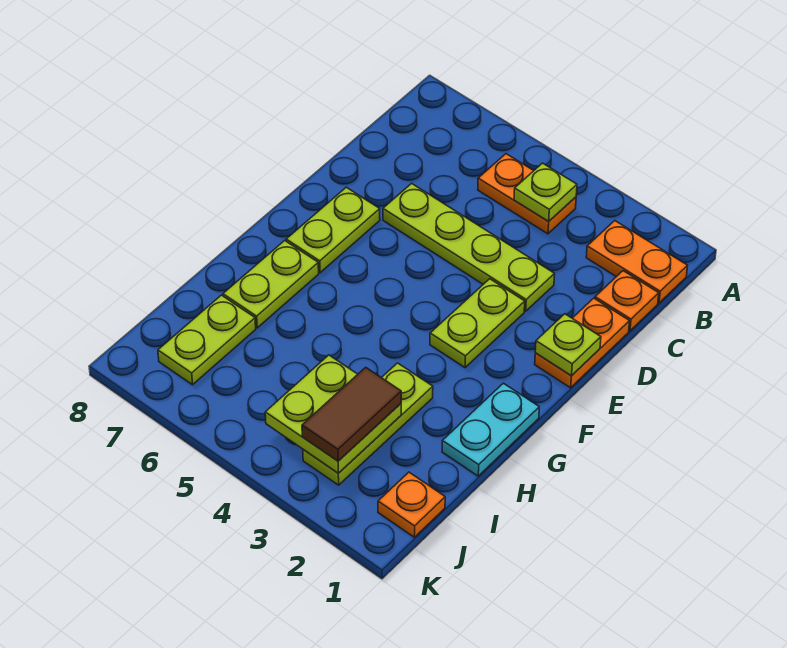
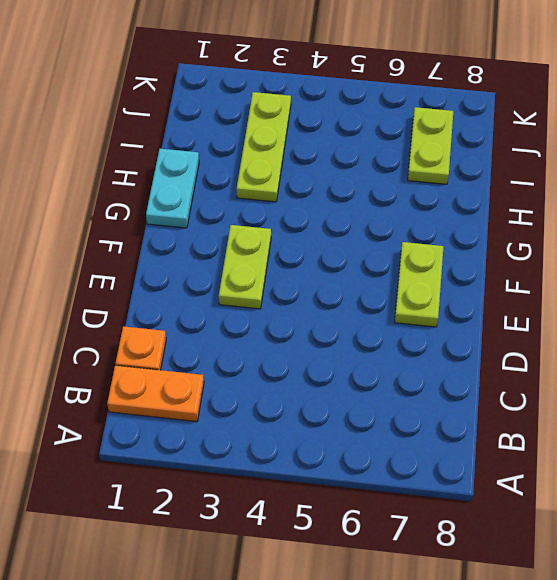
none -> orange plate B4:B5 level 1
none -> orange plate D1:E1 level 1
none -> lime plate D3:D6 level 1

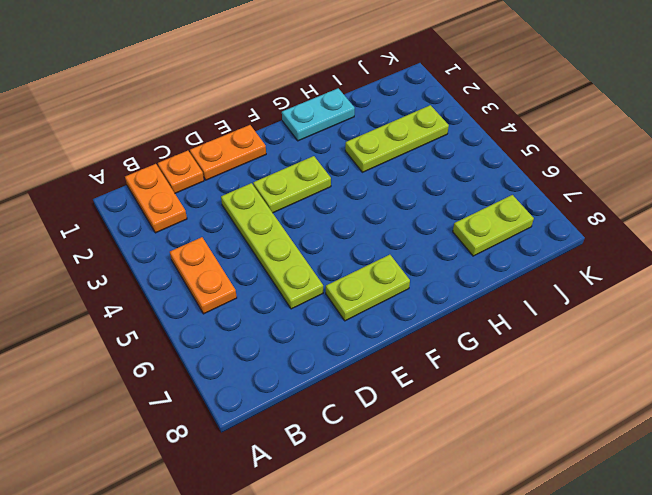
none -> lime plate G7:H7 level 1
none -> orange plate J1 level 1
none -> lime plate B4 level 2

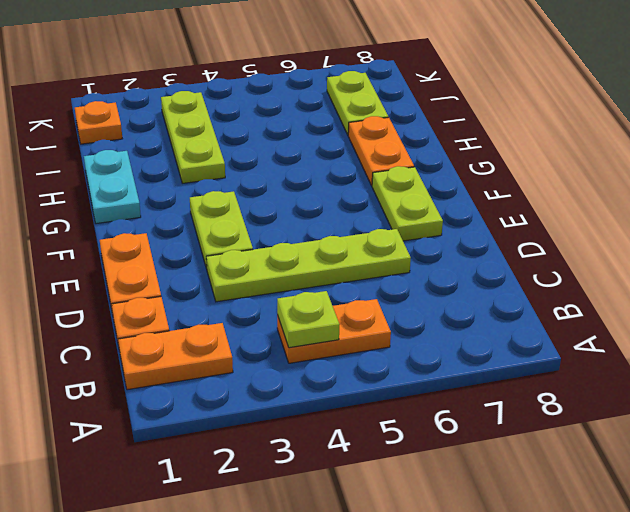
orange plate G7:H7 level 1 -> lime plate G7:H7 level 1
none -> lime plate E1 level 2
none -> lime plate I3:J4 level 2
none -> brown tile I3:J3 level 3

